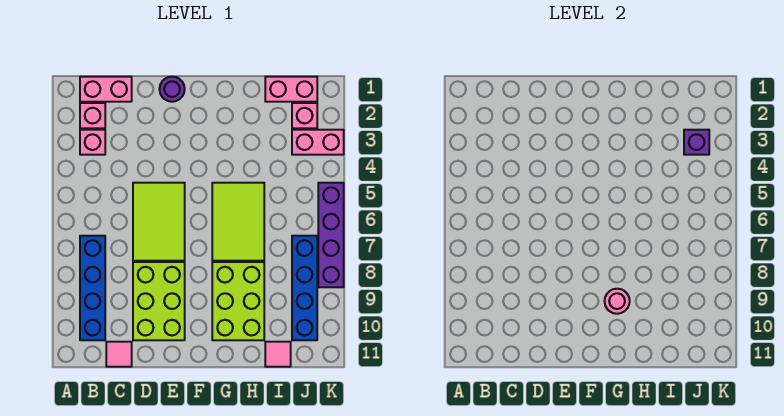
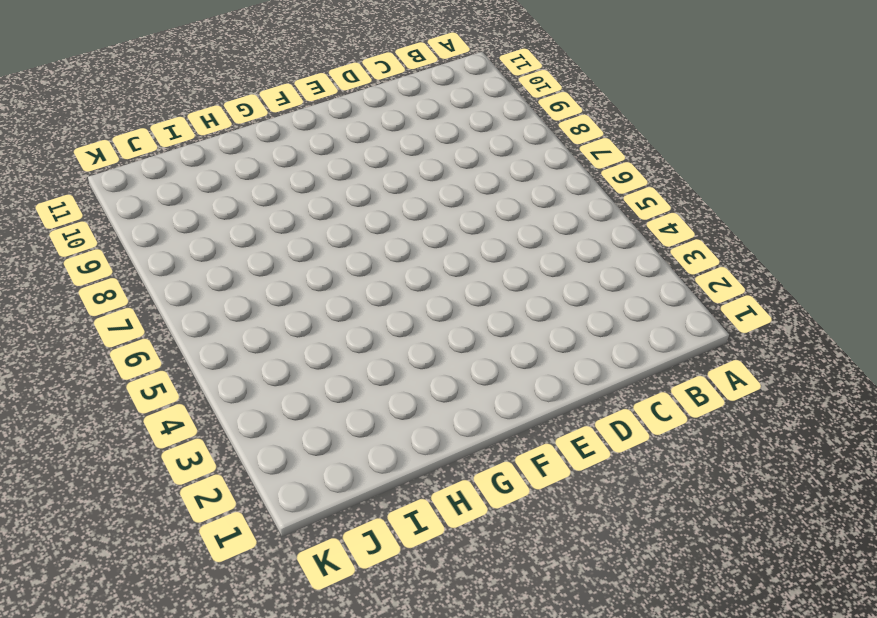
none -> pink brick B1:C1 level 1
none -> pink brick B2 level 1
none -> pink brick B3 level 1

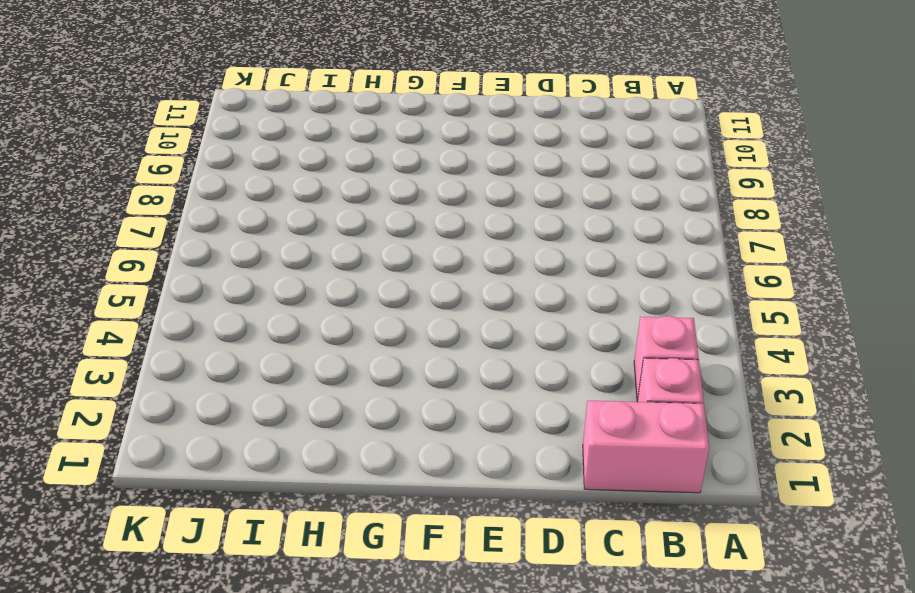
none -> blue brick B7:B10 level 1
none -> pink tile C11 level 1
none -> lime tile D5:E7 level 1

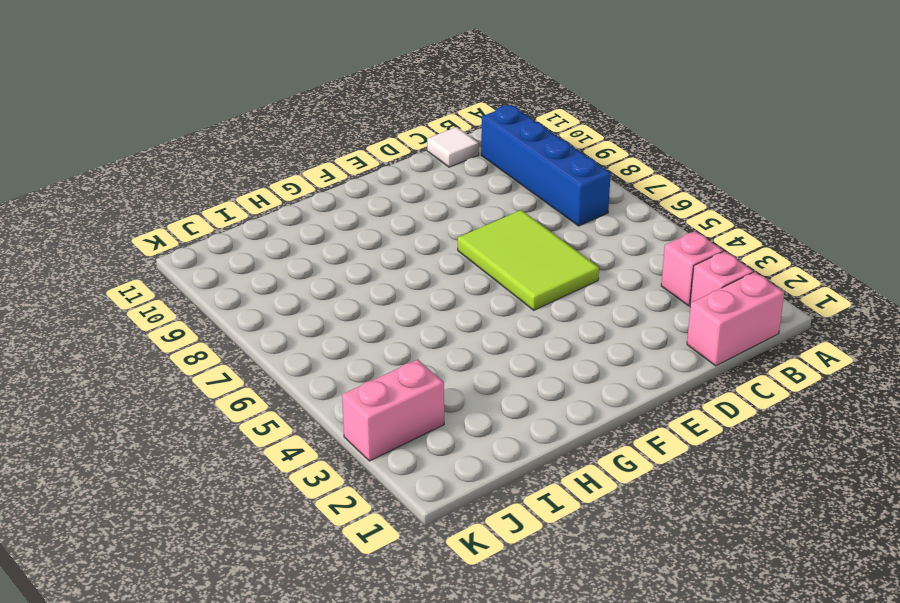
white tile C11 level 1 -> pink tile C11 level 1
none -> lime brick D8:E10 level 1
none -> purple round brick E1 level 1
none -> lime tile G5:H7 level 1

